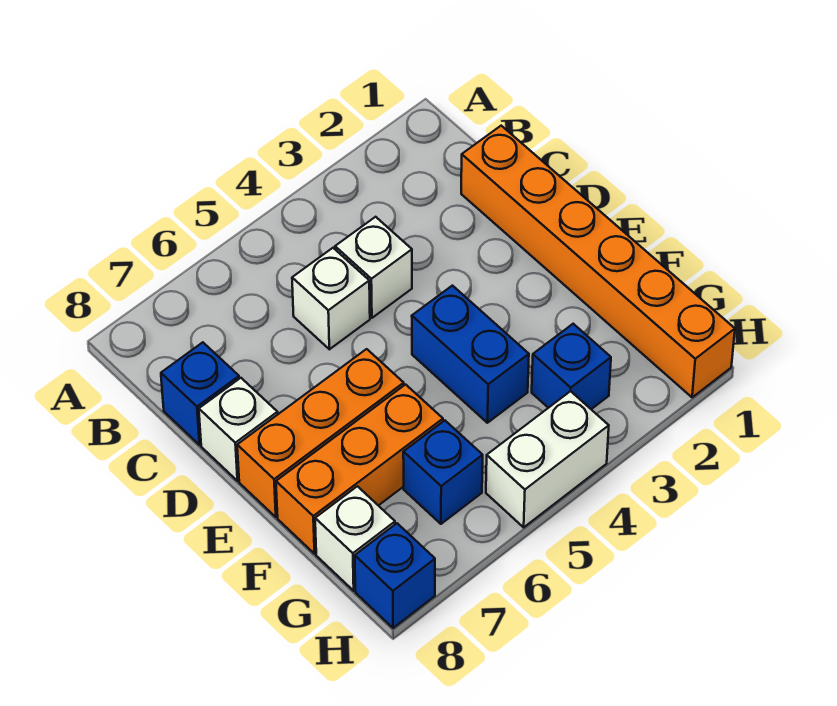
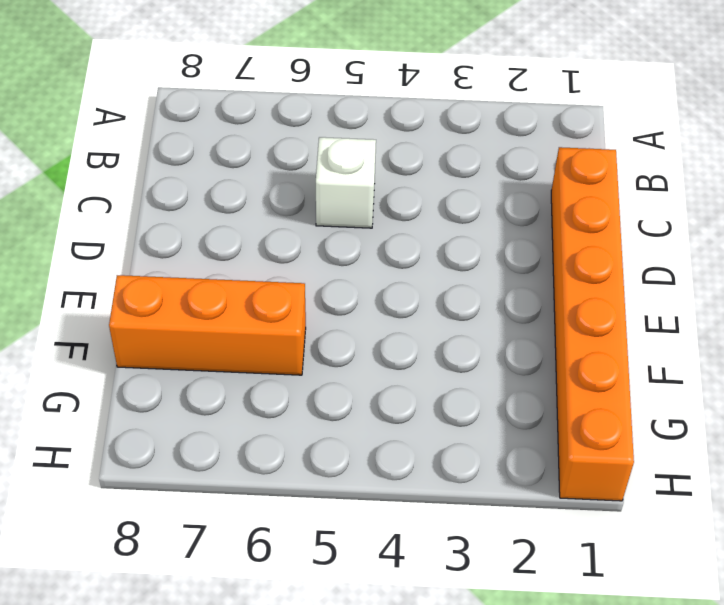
none -> white brick C4 level 1
none -> blue brick C8 level 1
none -> white brick D8 level 1

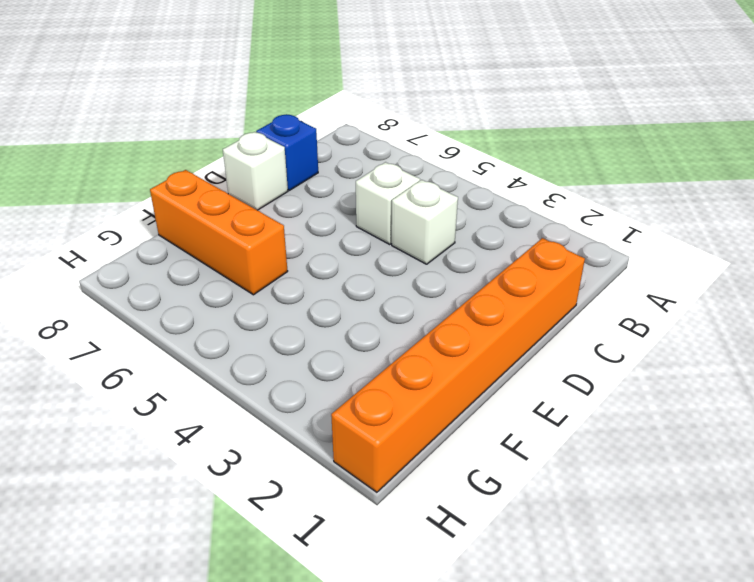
none -> blue brick E4:F4 level 1
none -> orange brick E6:E8 level 1
none -> blue brick G3 level 1

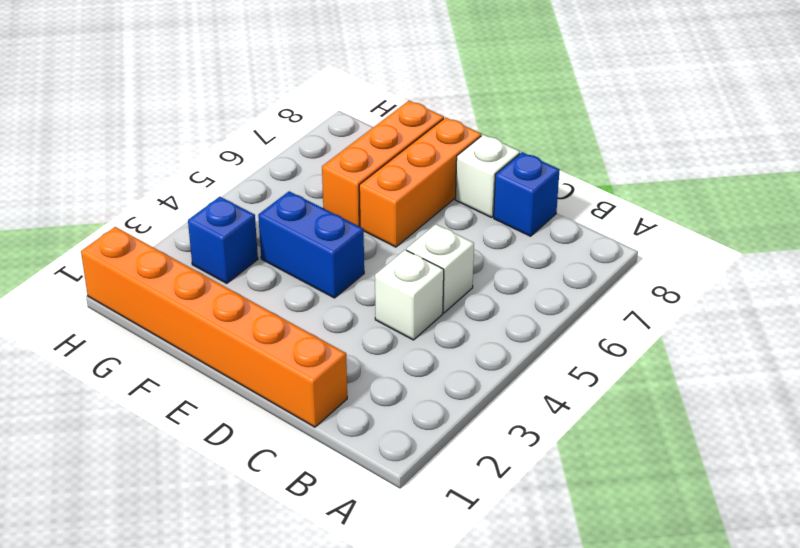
none -> blue brick G6 level 1
none -> white brick G8 level 1
none -> white brick H4:H5 level 1

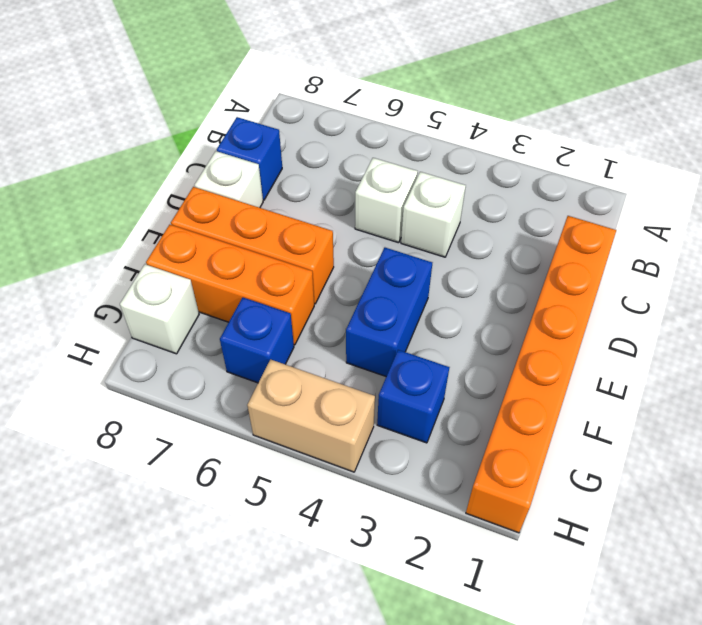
tan brick H4:H5 level 1 -> white brick H4:H5 level 1
none -> blue brick H8 level 1

